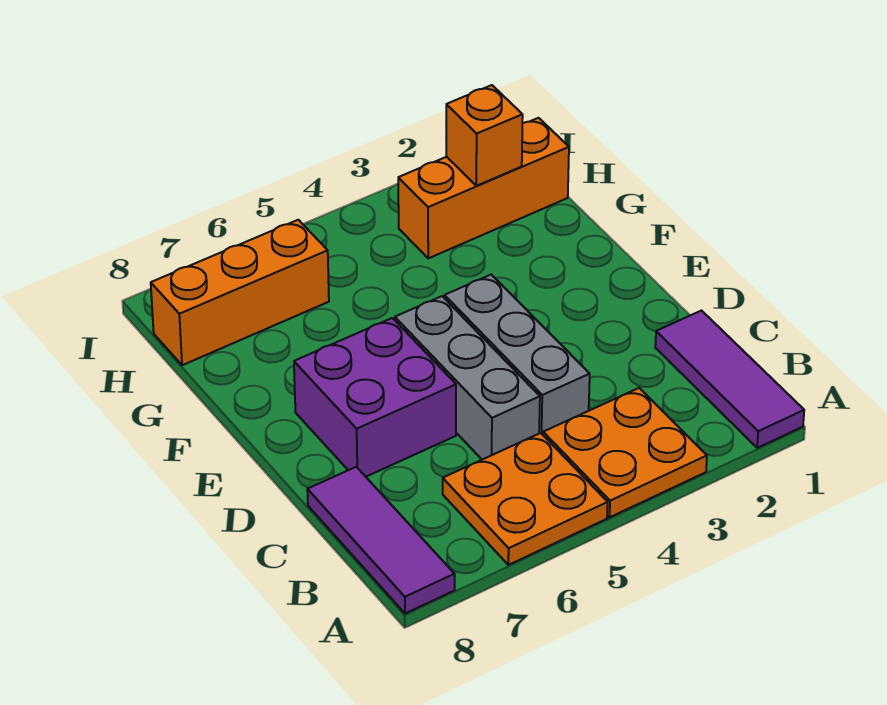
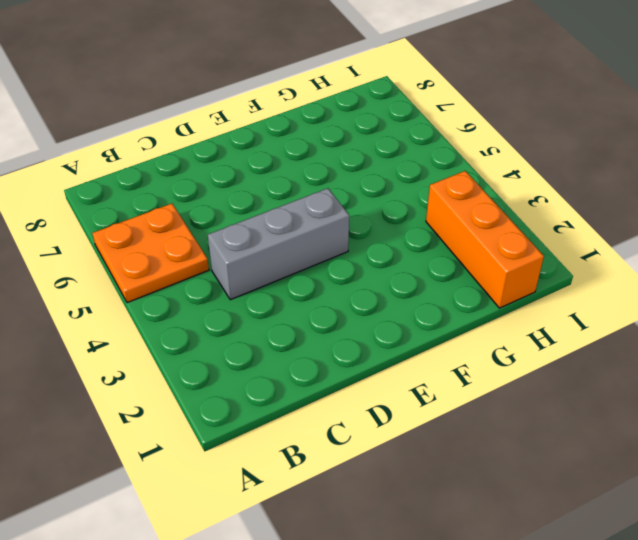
none -> purple tile A1:C1 level 1
none -> orange plate A3:B4 level 1

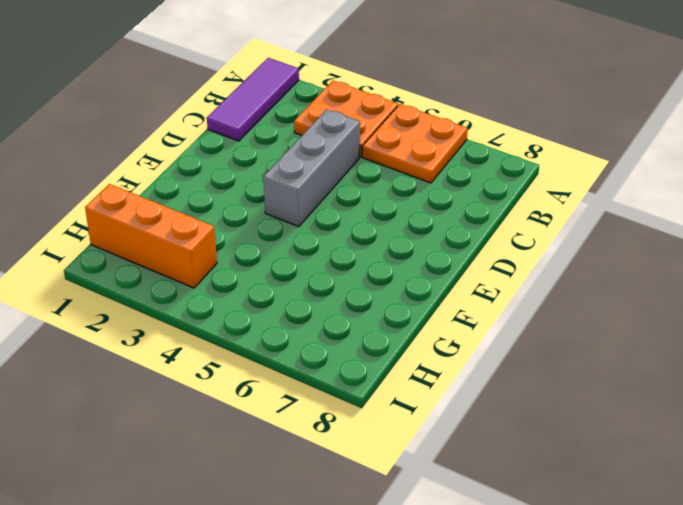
none -> purple tile A8:C8 level 1
none -> grey brick C5:E5 level 1

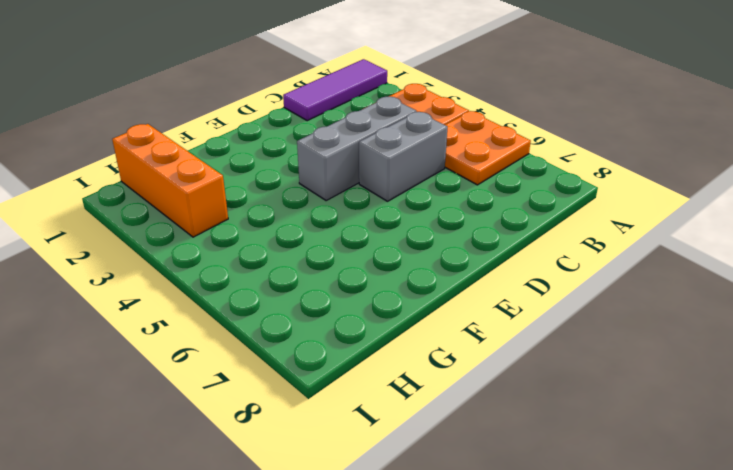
grey brick C5:D5 level 1 -> grey brick C5:E5 level 1
none -> purple tile A8:C8 level 1
none -> purple brick D6:E7 level 1

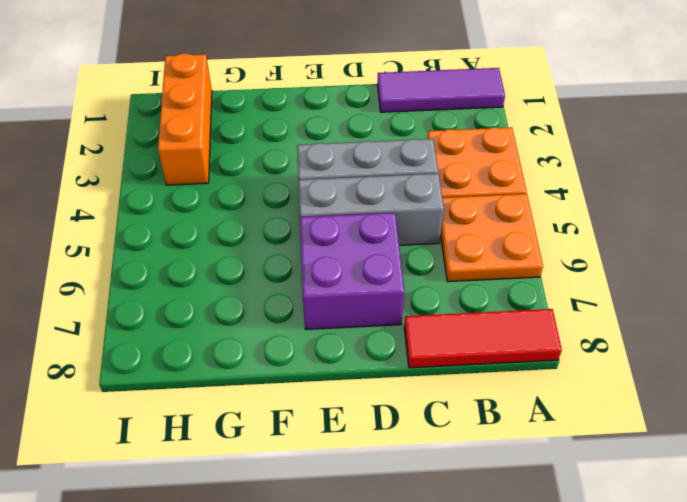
red tile A8:C8 level 1 -> purple tile A8:C8 level 1
none -> orange brick H6:H8 level 1
none -> orange brick H2 level 2

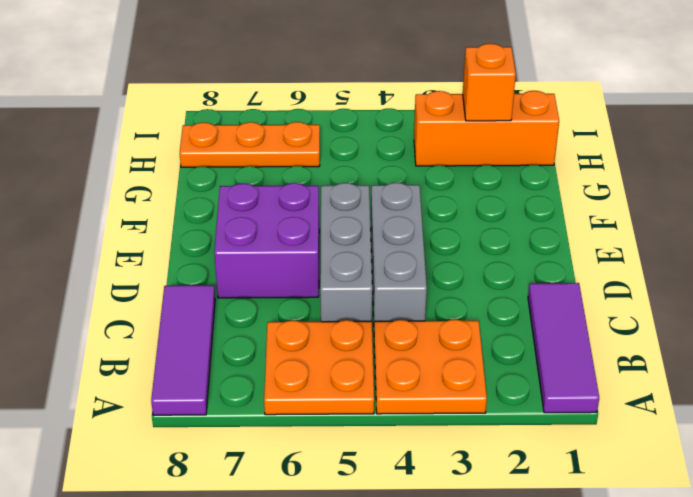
orange plate H6:H8 level 1 -> orange brick H6:H8 level 1

